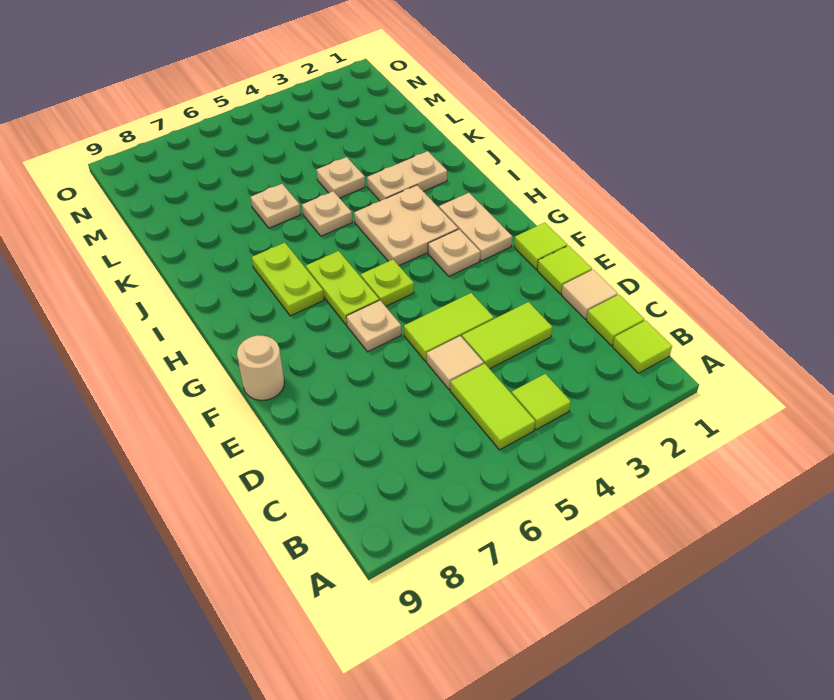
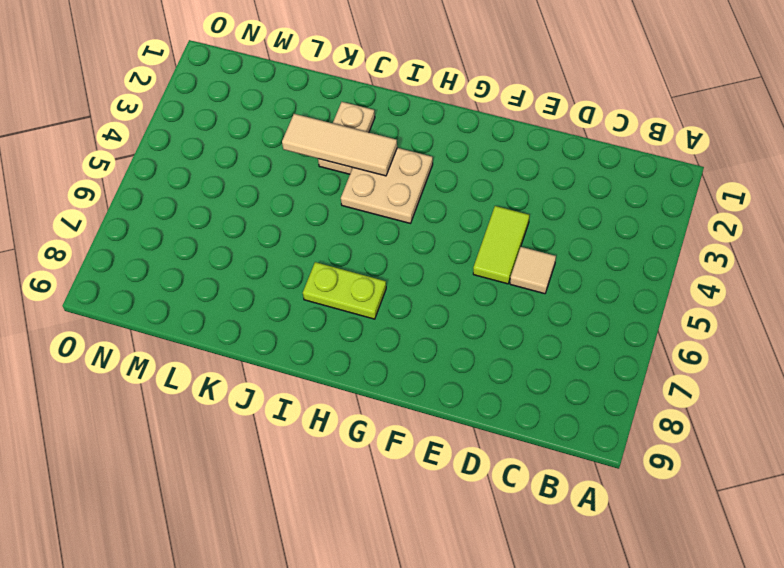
tan tile I3:K3 level 2 -> none
none -> lime tile B1 level 1
none -> lime tile B4 level 1
none -> lime tile B5:C5 level 1

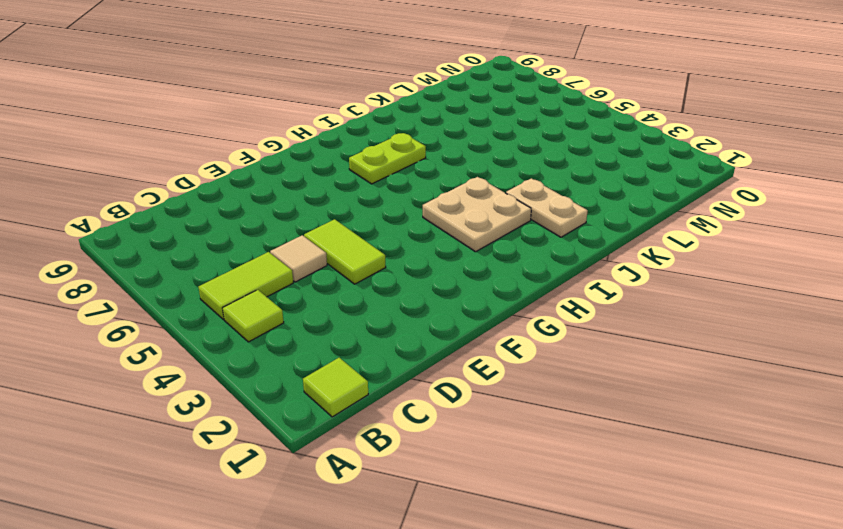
none -> lime tile C1 level 1
none -> tan tile D1 level 1
none -> lime tile D3:D4 level 1

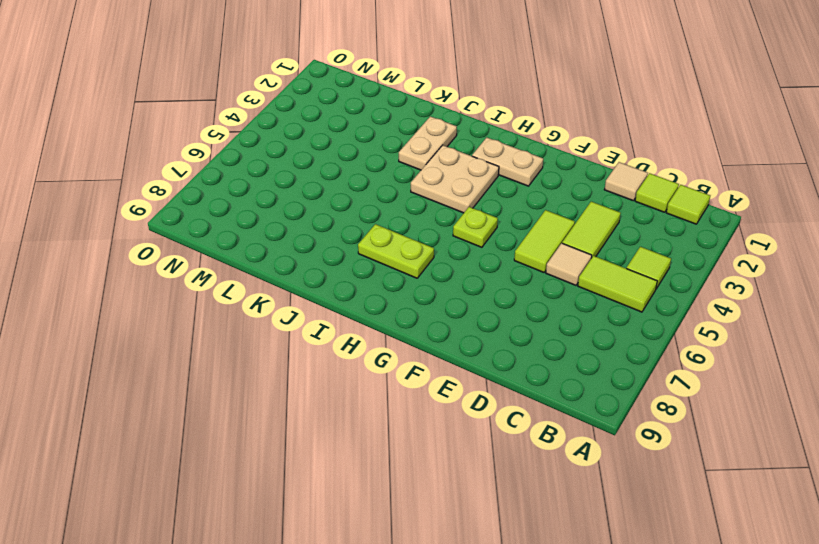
none -> lime tile E1 level 1
none -> lime tile F1 level 1
none -> tan plate F6 level 1

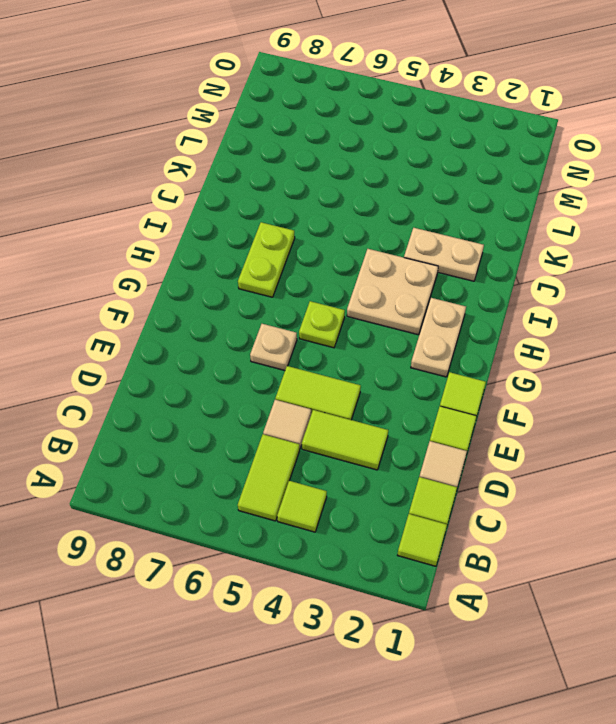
none -> tan round brick F9 level 1
none -> tan plate G3 level 1
none -> lime plate G6:H6 level 1

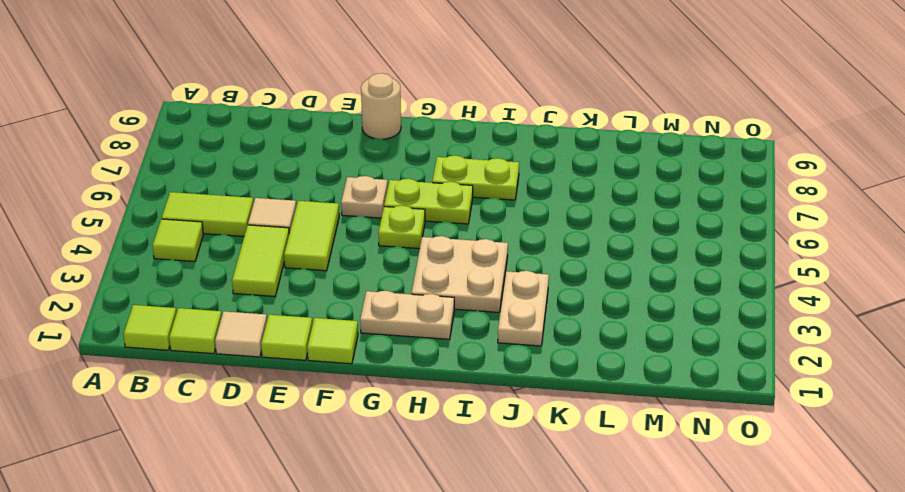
none -> tan plate G3 level 1
none -> tan plate J5 level 1
none -> tan plate K4 level 1

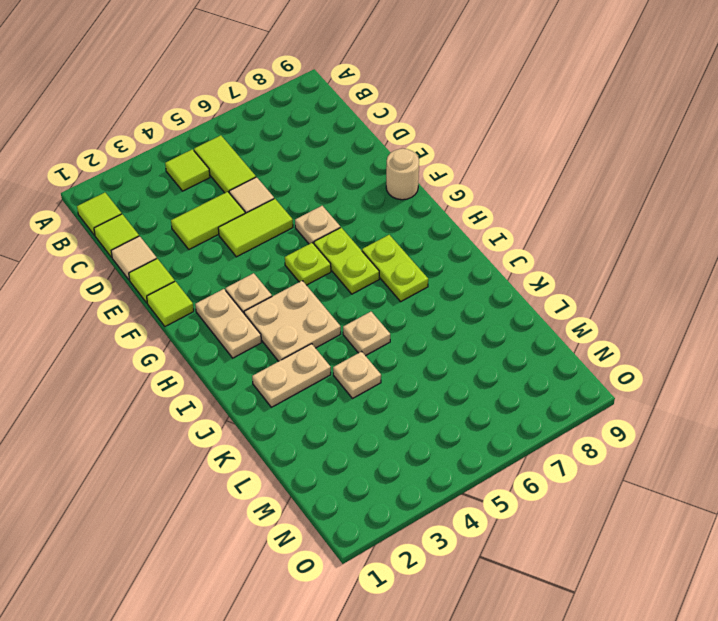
none -> tan plate K6 level 1

